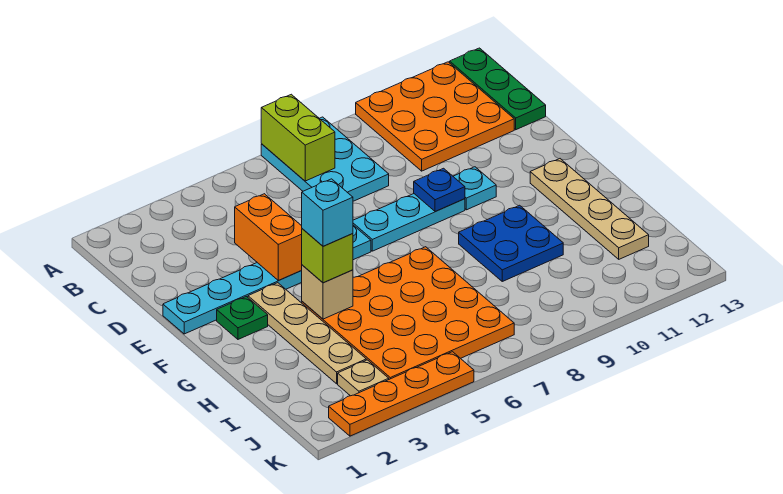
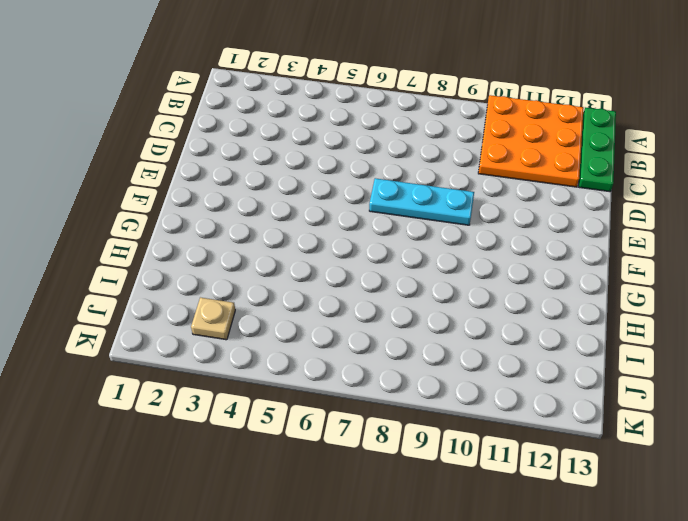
none -> cyan plate A7:C8 level 1
none -> cyan plate E1:E6 level 1
none -> cyan plate E10 level 1

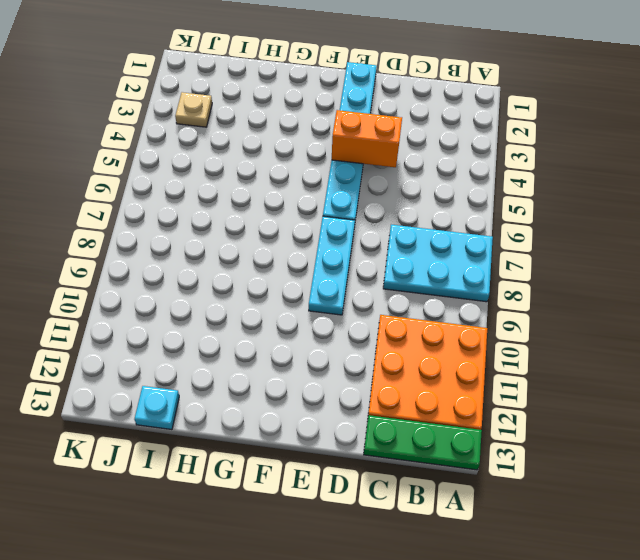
cyan plate I13 level 1 -> cyan plate E10 level 1
none -> green plate F2 level 1
none -> tan plate F3:I3 level 1
none -> tan plate F12:I12 level 1

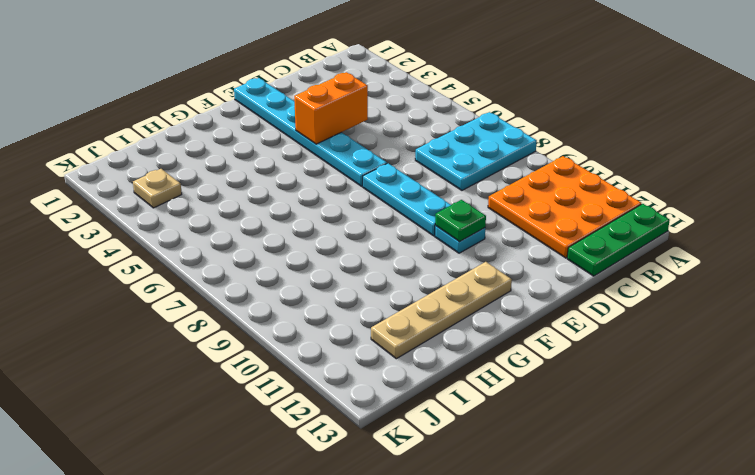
green plate E10 level 2 -> green plate F2 level 1
none -> tan plate F3:I3 level 1
none -> orange plate G4:J7 level 1
none -> blue plate G9:H10 level 1

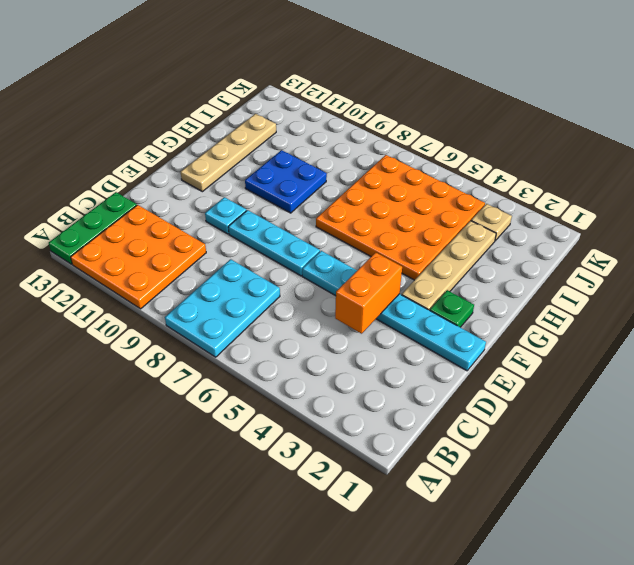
none -> orange plate K2:K5 level 1
none -> lime brick A7:B7 level 2
none -> blue plate E9 level 2

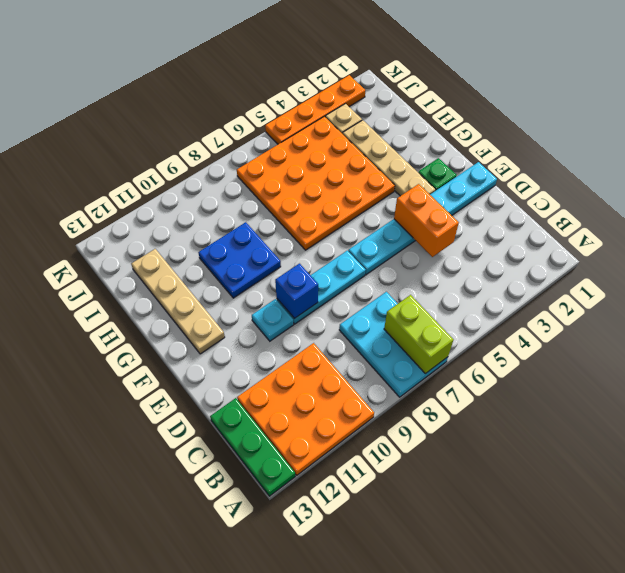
blue brick E9 level 2 -> blue plate E9 level 2
none -> tan brick G4 level 2
none -> lime brick G4 level 3
none -> cyan brick G4 level 4

